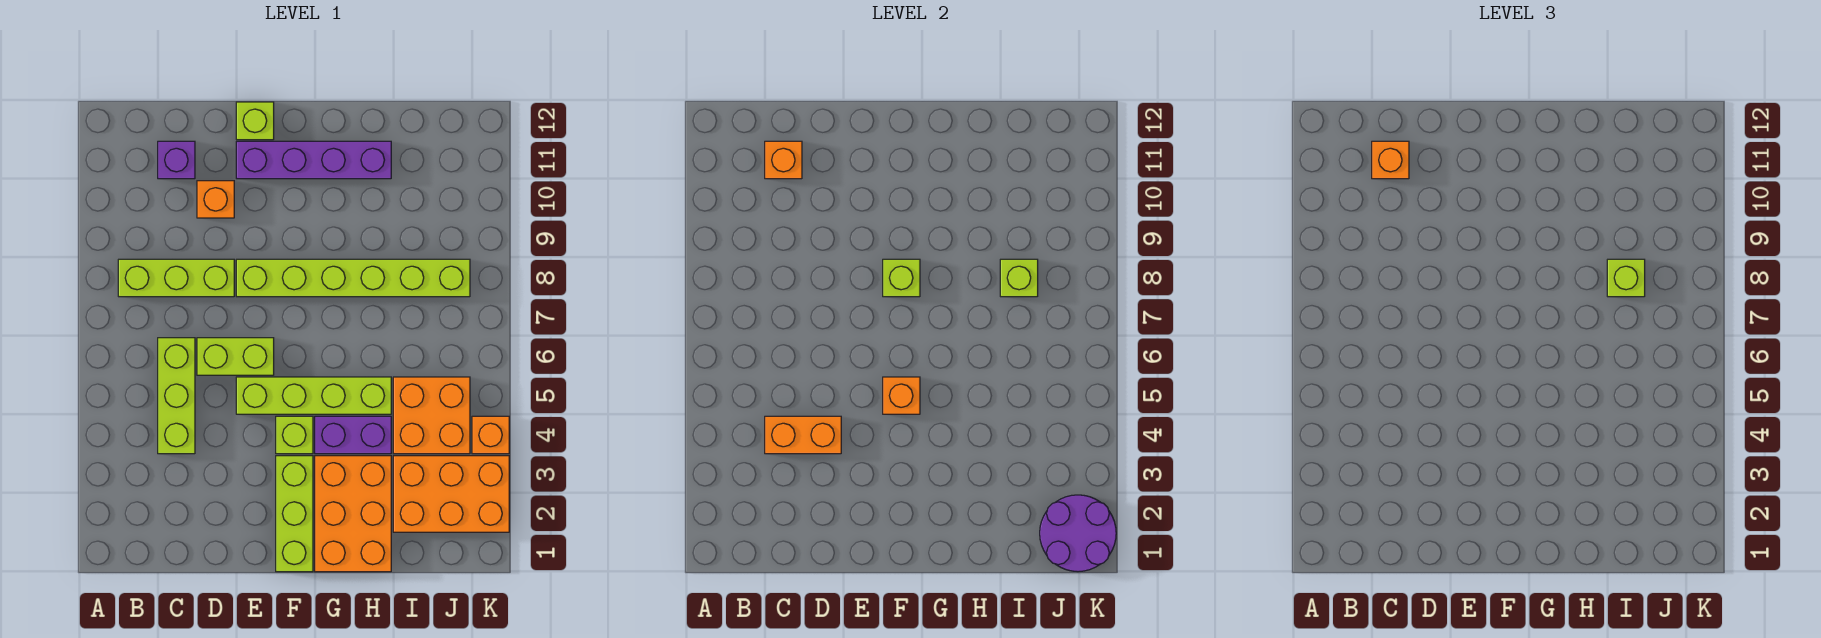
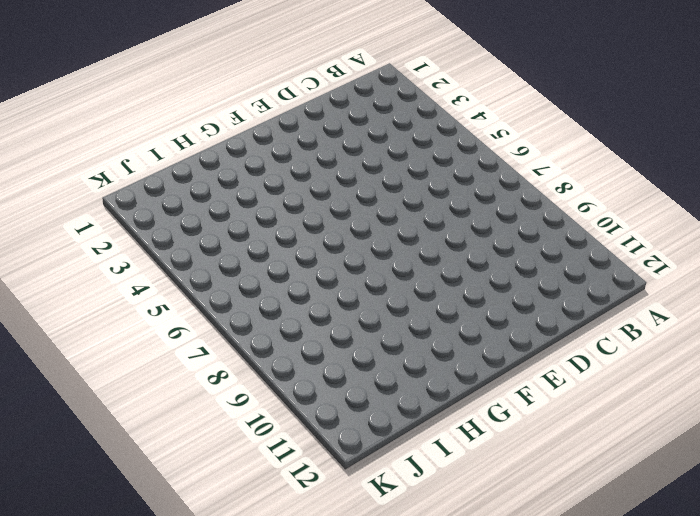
none -> lime brick B8:D8 level 1
none -> lime brick C4:C6 level 1
none -> purple brick C11 level 1

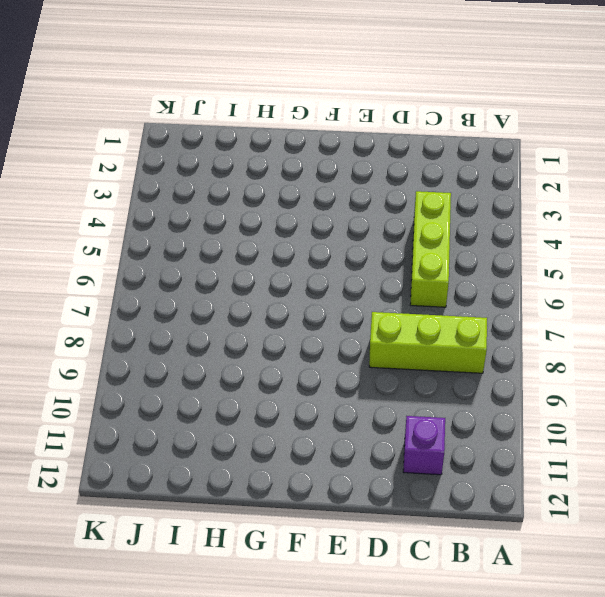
none -> lime brick D6:E6 level 1
none -> orange brick D10 level 1
none -> lime brick E5:H5 level 1

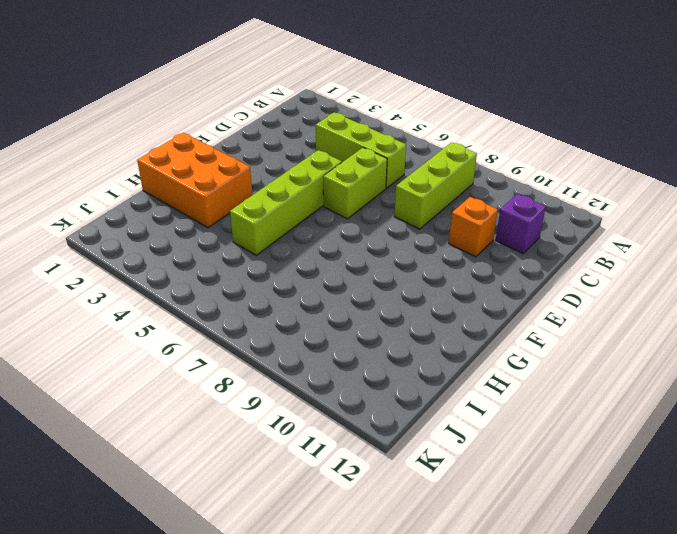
none -> lime brick E8:J8 level 1
none -> purple brick E11:H11 level 1
none -> lime brick E12 level 1

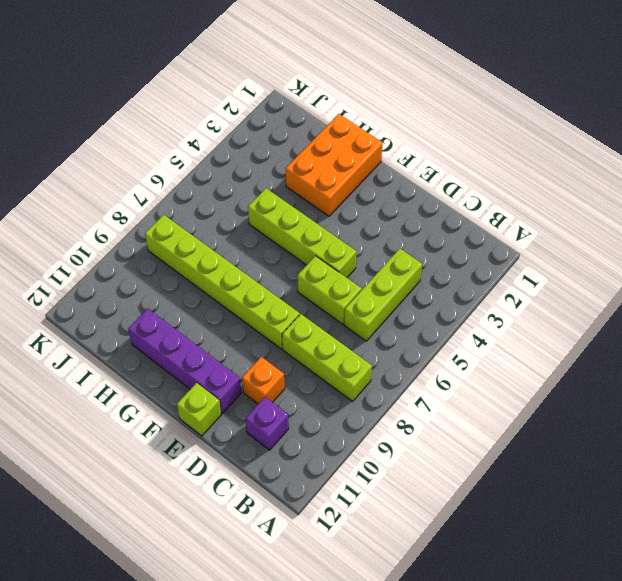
none -> lime brick F1:F3 level 1
none -> lime brick F4 level 1
none -> purple brick G4:H4 level 1

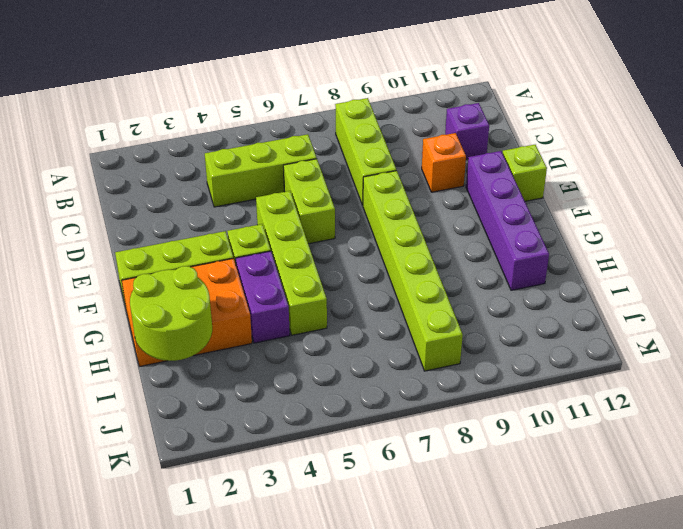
lime round brick H1:I2 level 2 -> none
none -> orange brick I2:K3 level 1
none -> orange brick I4:J5 level 1
none -> orange brick K4 level 1

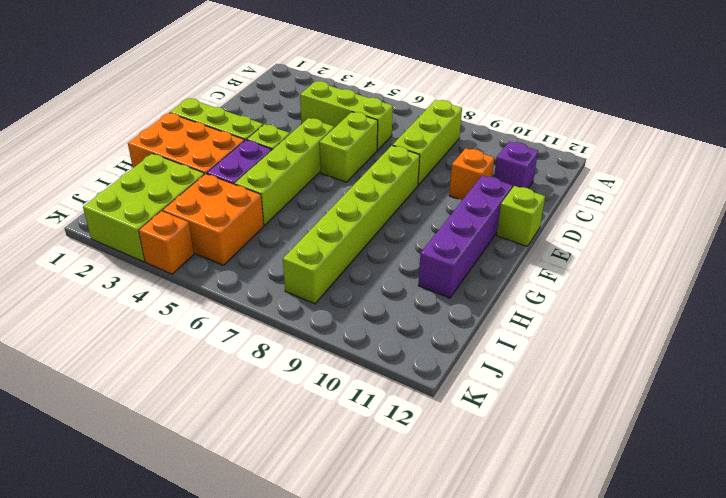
lime brick I2:K3 level 1 -> orange brick I2:K3 level 1
none -> orange brick C4:D4 level 2
none -> orange brick C11 level 2
none -> orange brick F5 level 2

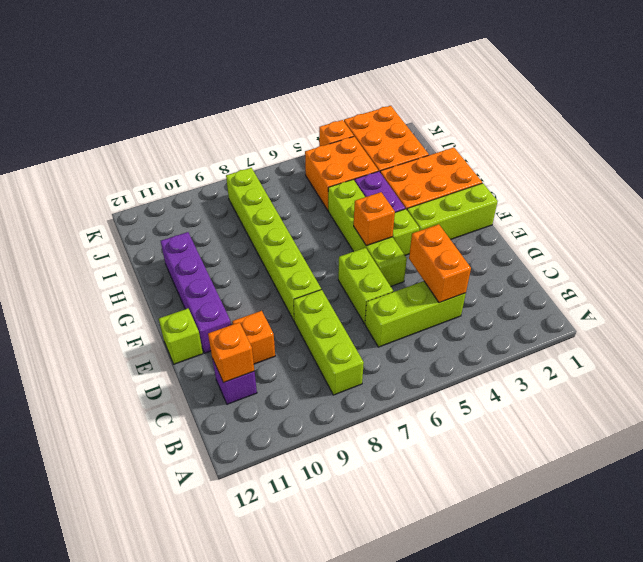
none -> lime brick F8 level 2
none -> lime brick I8 level 2
none -> purple round brick J1:K2 level 2

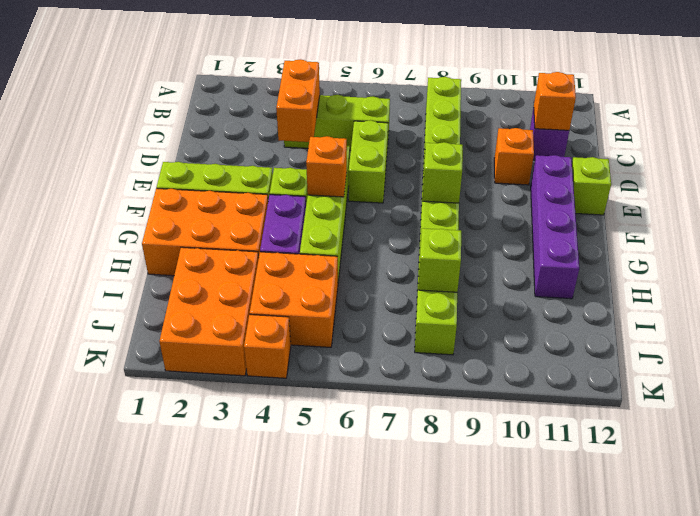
none -> purple round brick J1:K2 level 2
none -> orange brick C11 level 3
none -> lime brick I8 level 3

